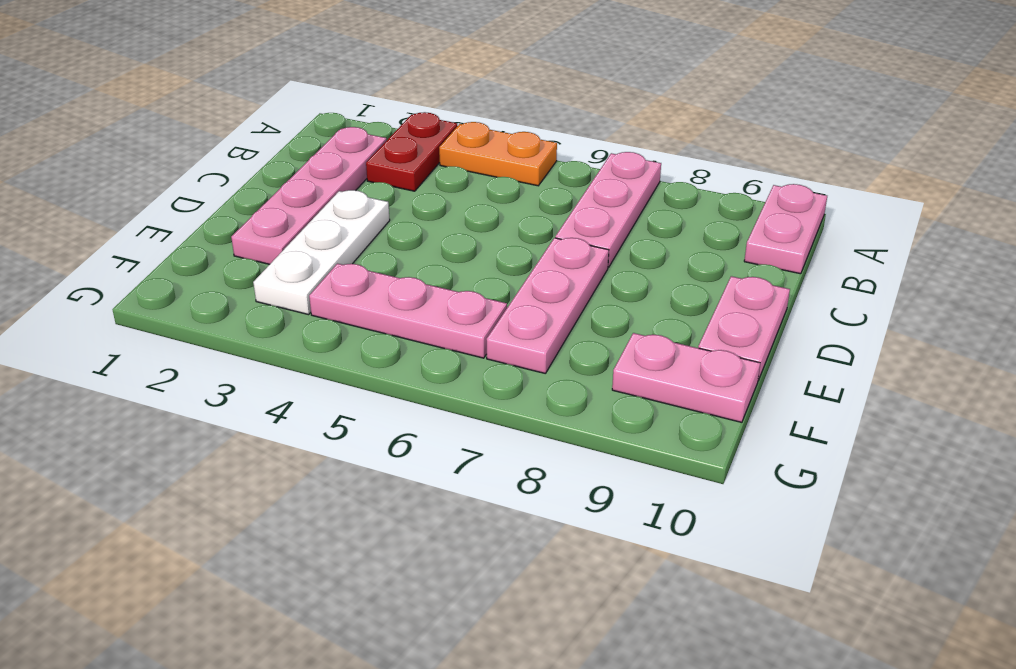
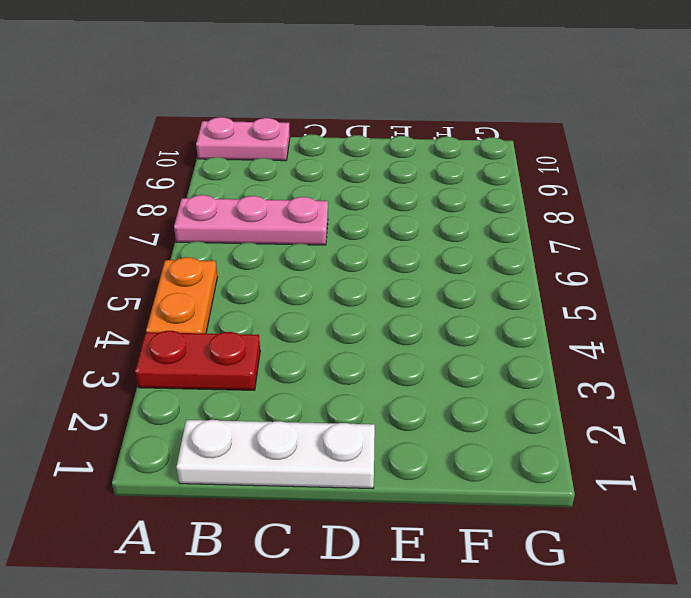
white plate B1:D1 level 1 -> white plate D3:F3 level 1
none -> pink plate B2:E2 level 1
none -> pink plate D7:F7 level 1

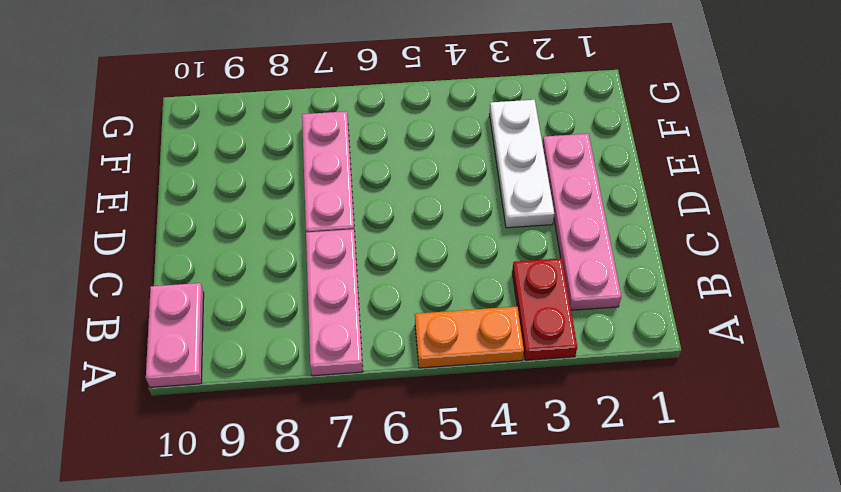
none -> pink plate D10:E10 level 1
none -> pink plate F4:F6 level 1

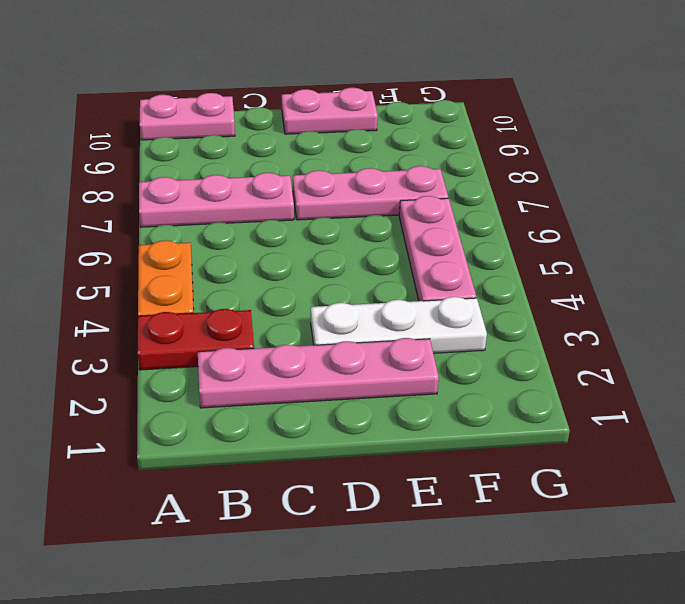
none -> pink plate F9:F10 level 1

